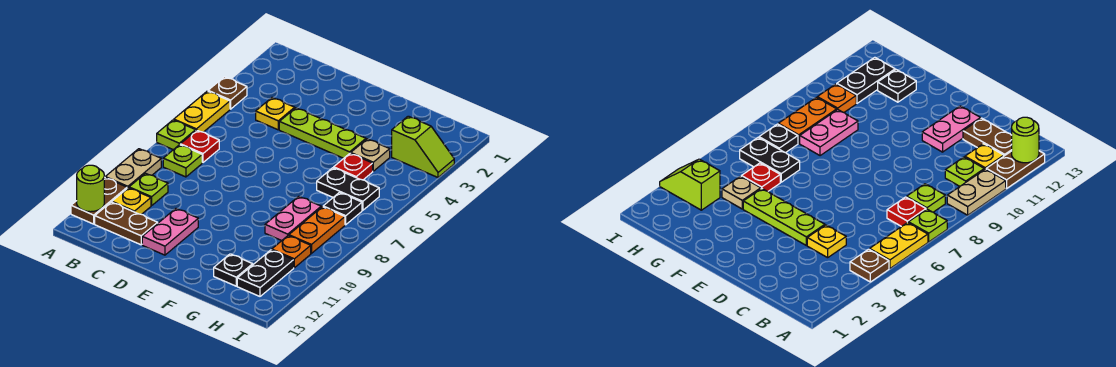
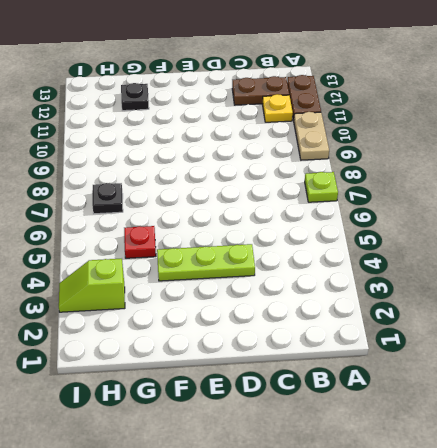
none -> brown plate A4 level 1
none -> yellow plate A5:A6 level 1
none -> red plate B7 level 1

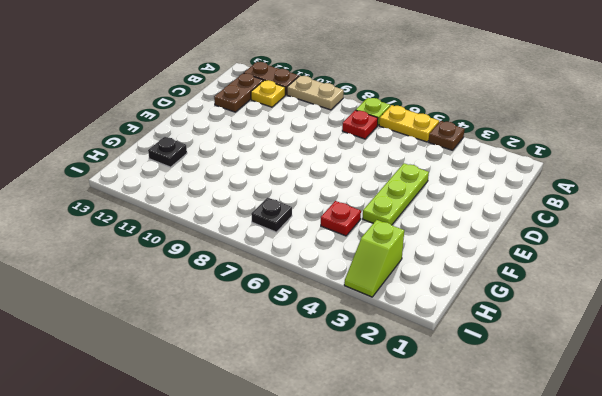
none -> lime plate B8 level 1
none -> lime plate B10 level 1
none -> yellow plate C4 level 1

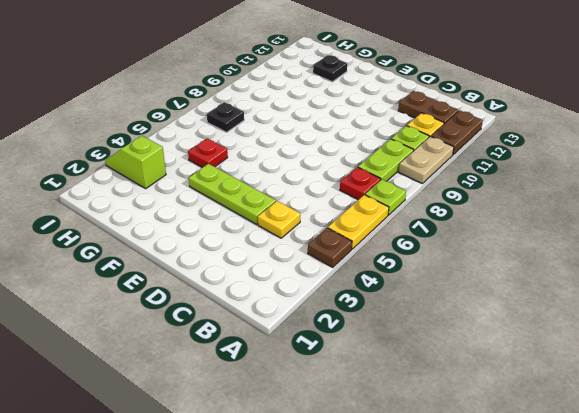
lime plate B8:B9 level 1 -> lime plate B8 level 1
none -> pink plate D11:D12 level 1
none -> tan plate G4 level 1
none -> black plate G6:H6 level 1

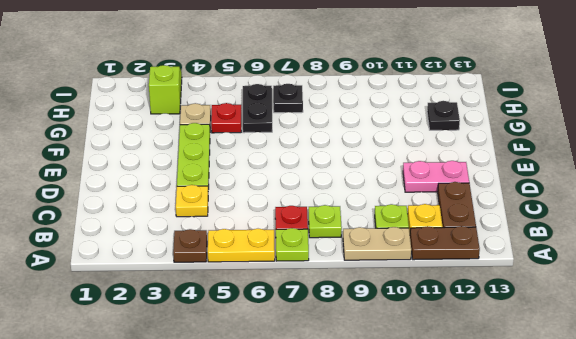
none -> pink plate G8:G9 level 1
none -> orange plate H8:H9 level 1
none -> orange plate H10 level 1

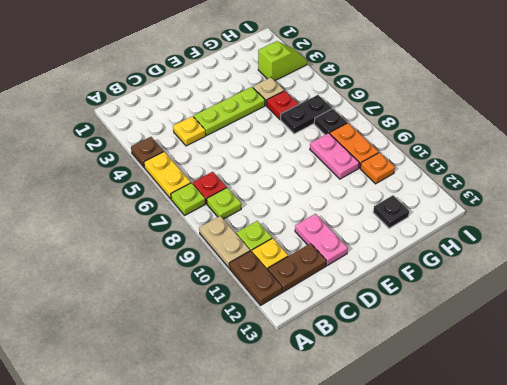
none -> black plate H11:H12 level 1
none -> lime round brick A12 level 2

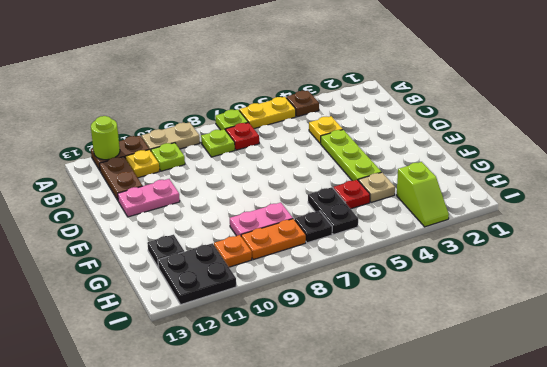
black plate H11:I12 level 1 -> black plate H11:H12 level 1

